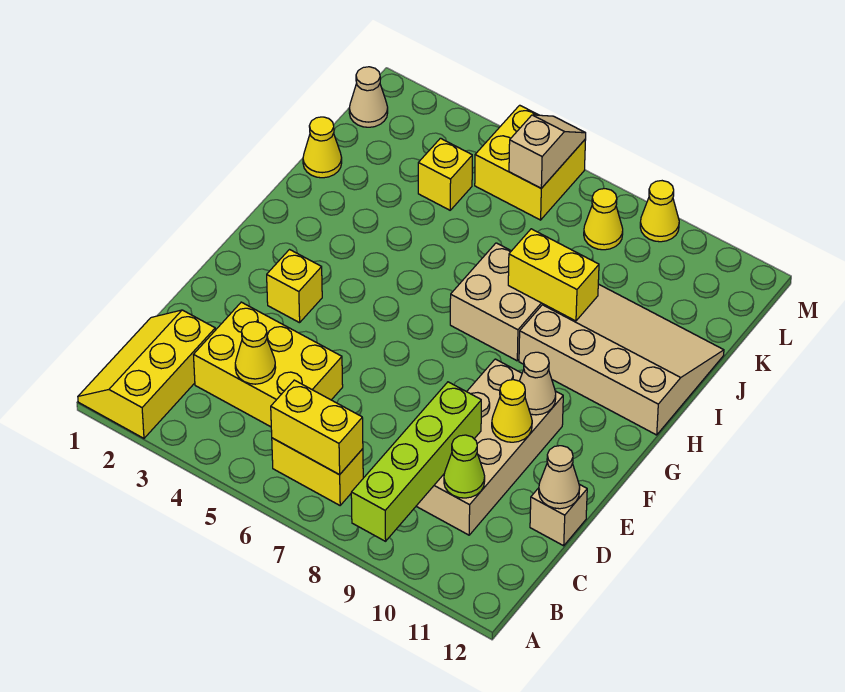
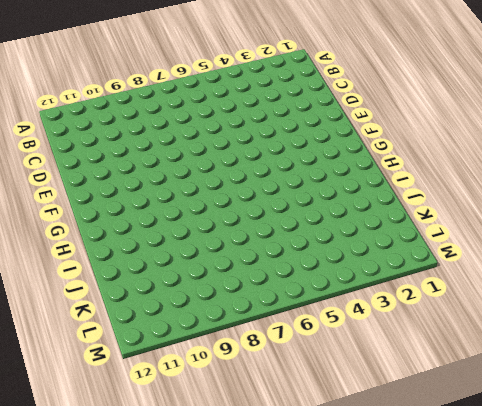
none -> yellow slope A1:C2 level 1 top 2
none -> yellow brick B6:B7 level 1
none -> yellow brick C3:D5 level 1

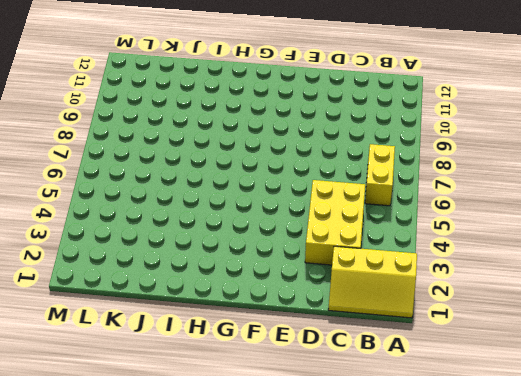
none -> tan brick C9:F10 level 1
none -> tan brick D12 level 1
none -> yellow brick F3 level 1

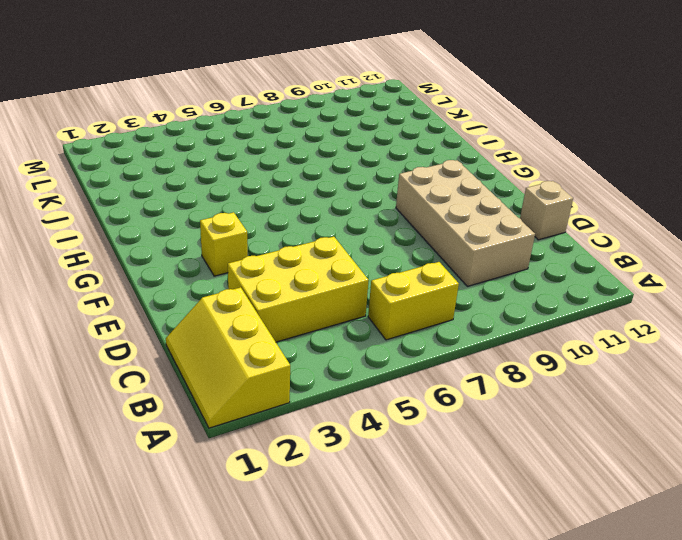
none -> tan brick H7:I8 level 1
none -> tan slope H9:J12 level 1 top H
none -> yellow cone J1 level 1

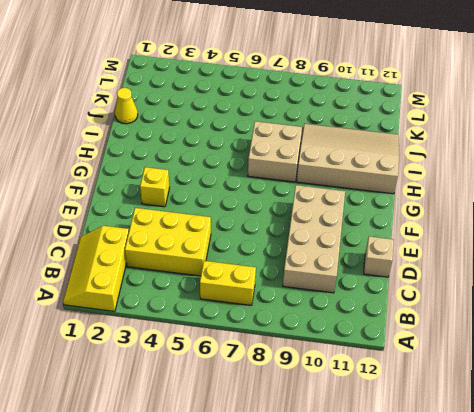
none -> yellow brick K4 level 1
none -> tan cone L1 level 1
none -> yellow brick L5:M6 level 1

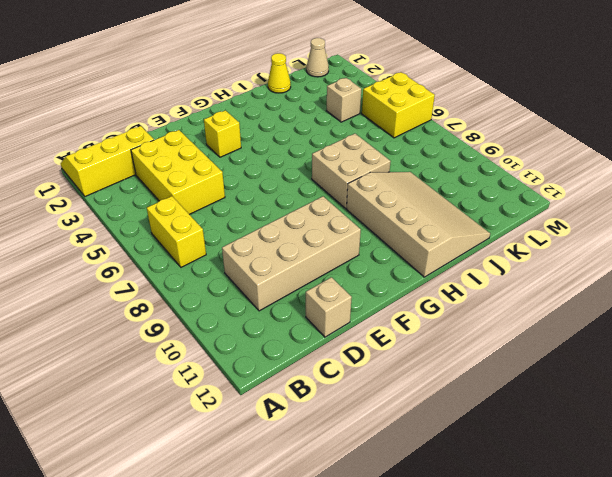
tan brick K4 level 1 -> yellow brick K4 level 1
none -> yellow cone L8 level 1
none -> yellow cone M9 level 1
none -> lime brick A9:D9 level 2

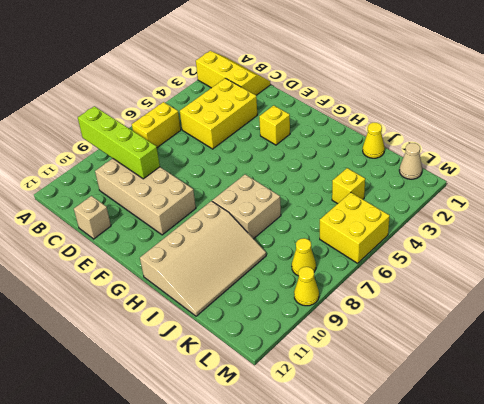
none -> yellow brick B6:B7 level 2
none -> yellow cone C4 level 2
none -> lime cone C10 level 2

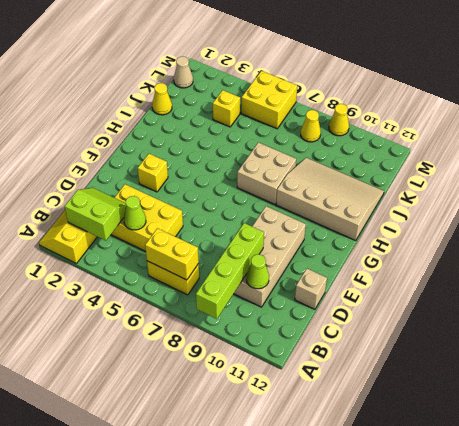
lime slope B2:C3 level 2 top B -> none
lime cone C4 level 2 -> yellow cone C4 level 2
none -> tan cone D12 level 2
none -> yellow cone E10 level 2
none -> tan cone F10 level 2

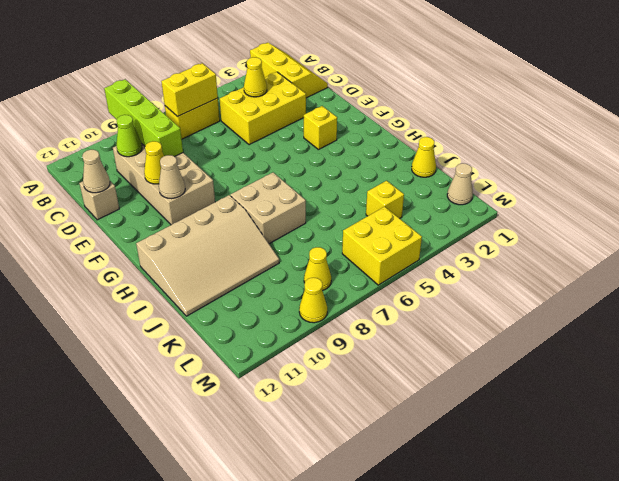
none -> yellow brick I8:I9 level 2
none -> tan slope L6:M6 level 2 top L

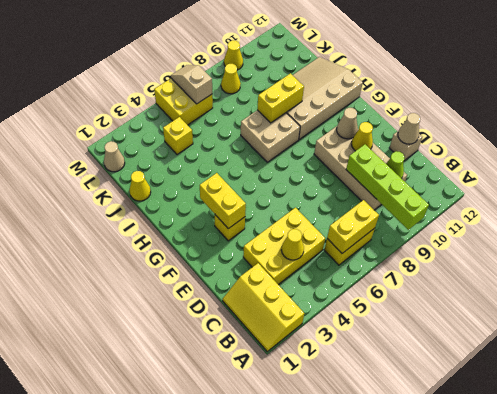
yellow brick F3:G3 level 2 -> none

